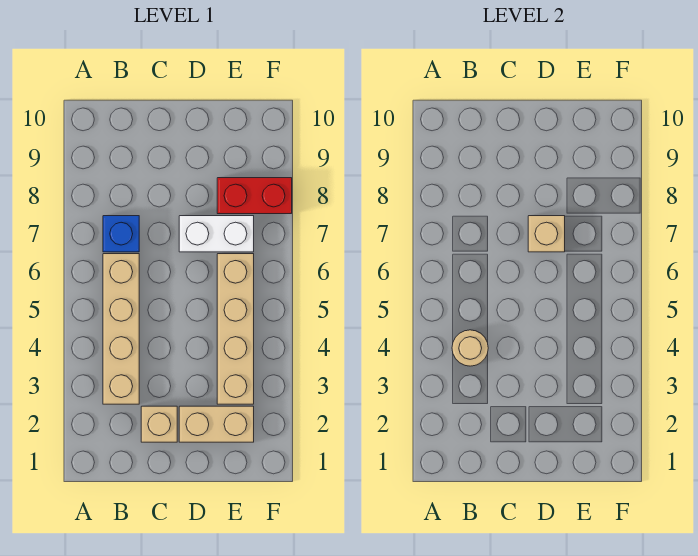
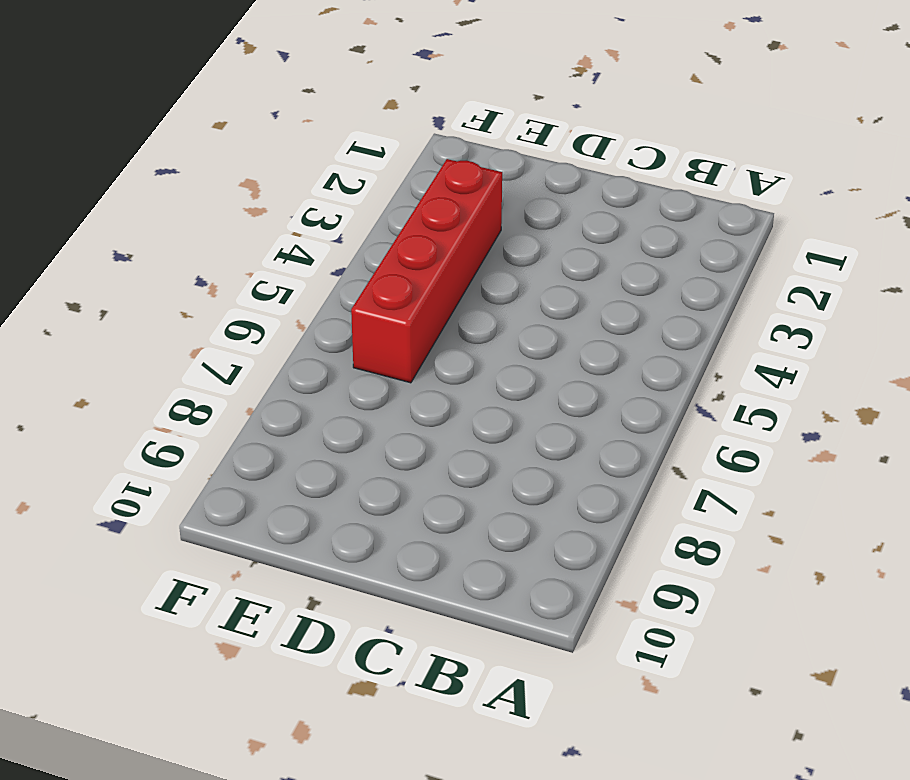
red brick E3:E6 level 1 -> tan brick E3:E6 level 1
none -> tan brick B3:B6 level 1
none -> blue brick B7 level 1

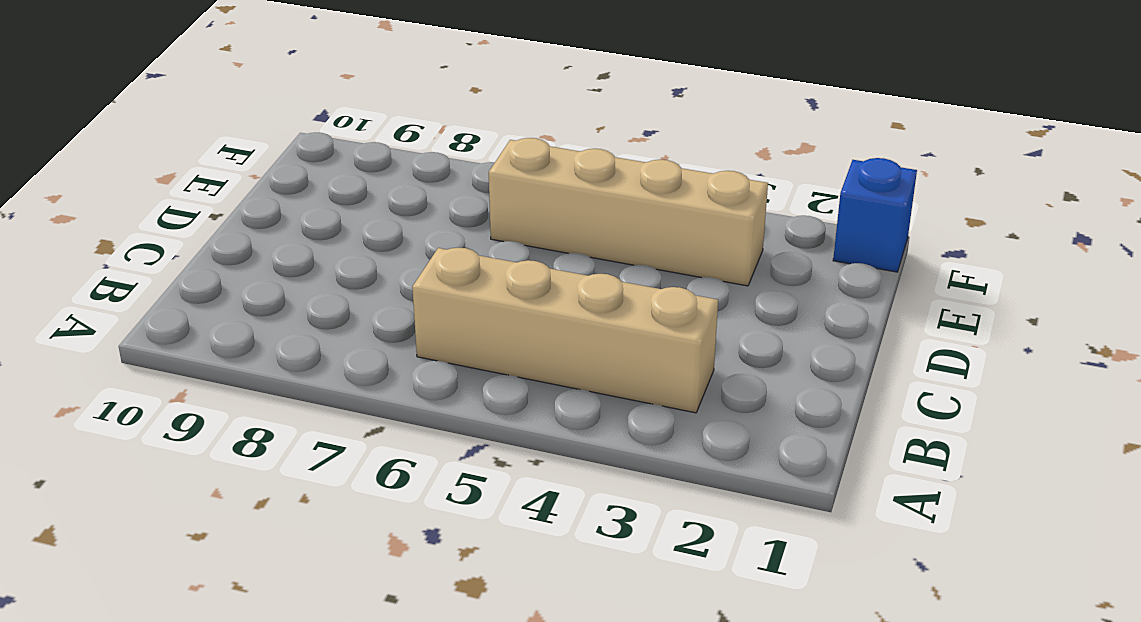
blue brick F1 level 1 -> blue brick B7 level 1
none -> tan brick C2 level 1
none -> tan brick D2:E2 level 1

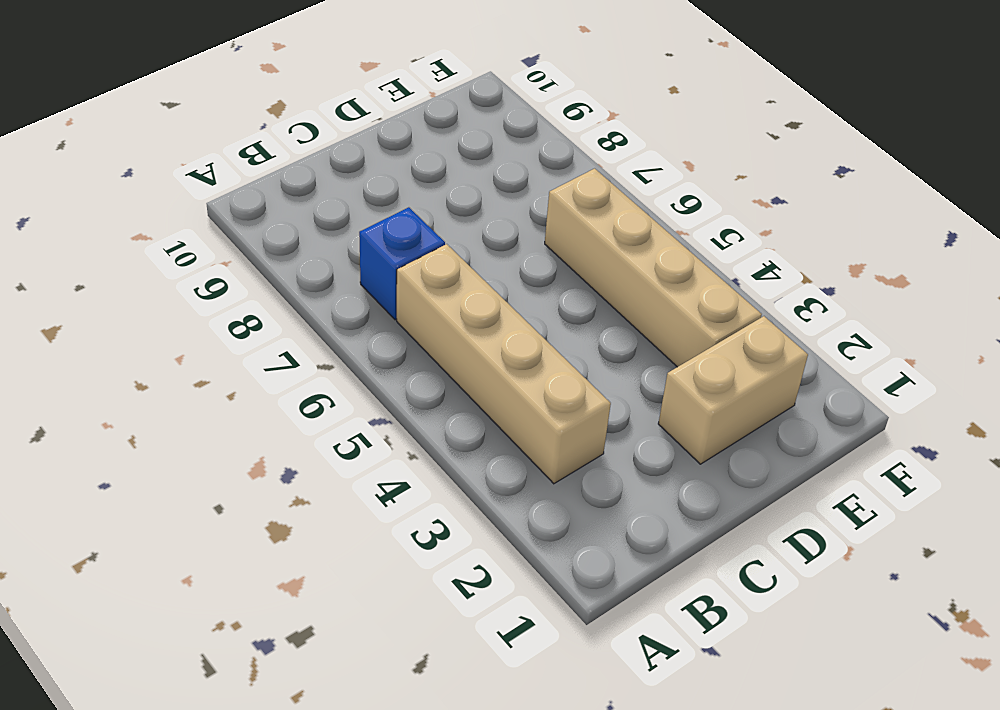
none -> tan brick C2 level 1
none -> white brick D7:E7 level 1

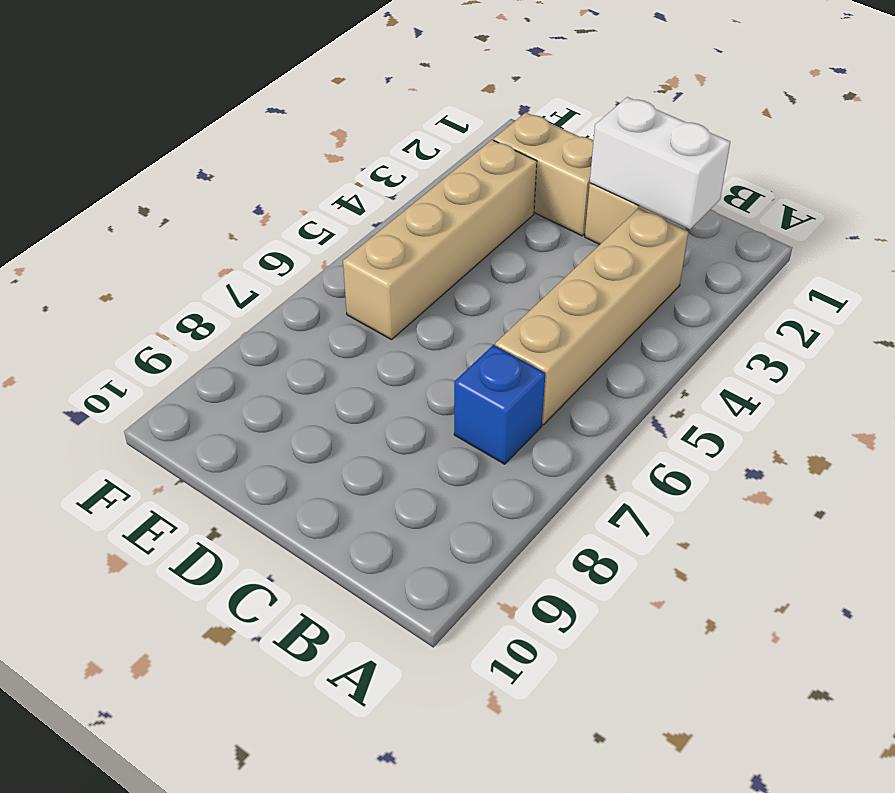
white brick B2:C2 level 2 -> white brick D7:E7 level 1
none -> red brick E8:F8 level 1
none -> tan round brick B4 level 2

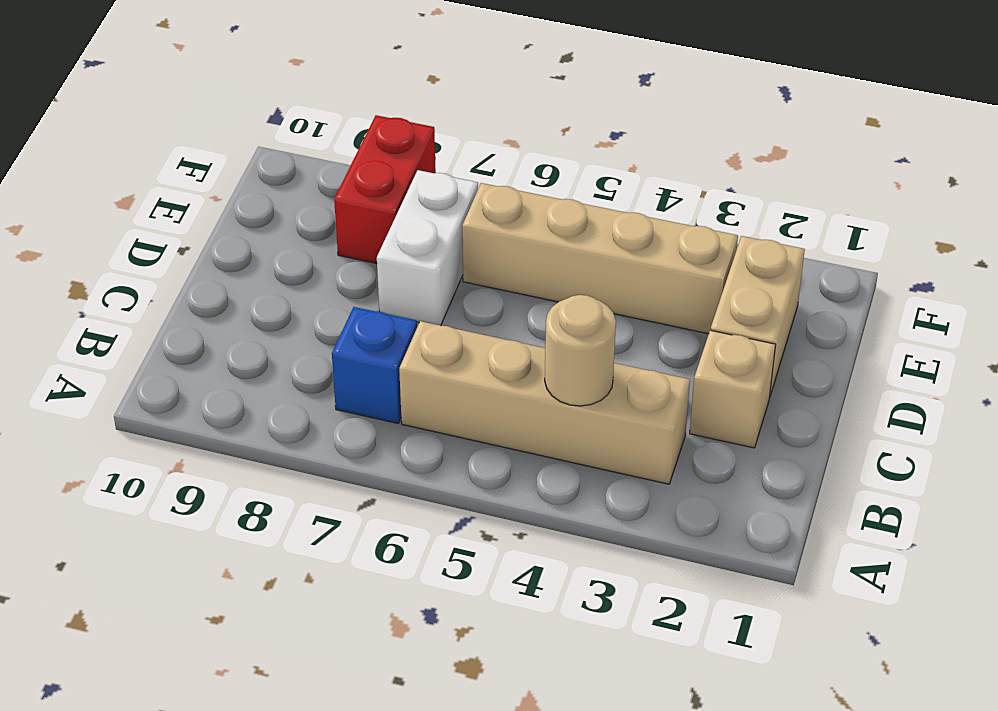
none -> tan brick D7 level 2

